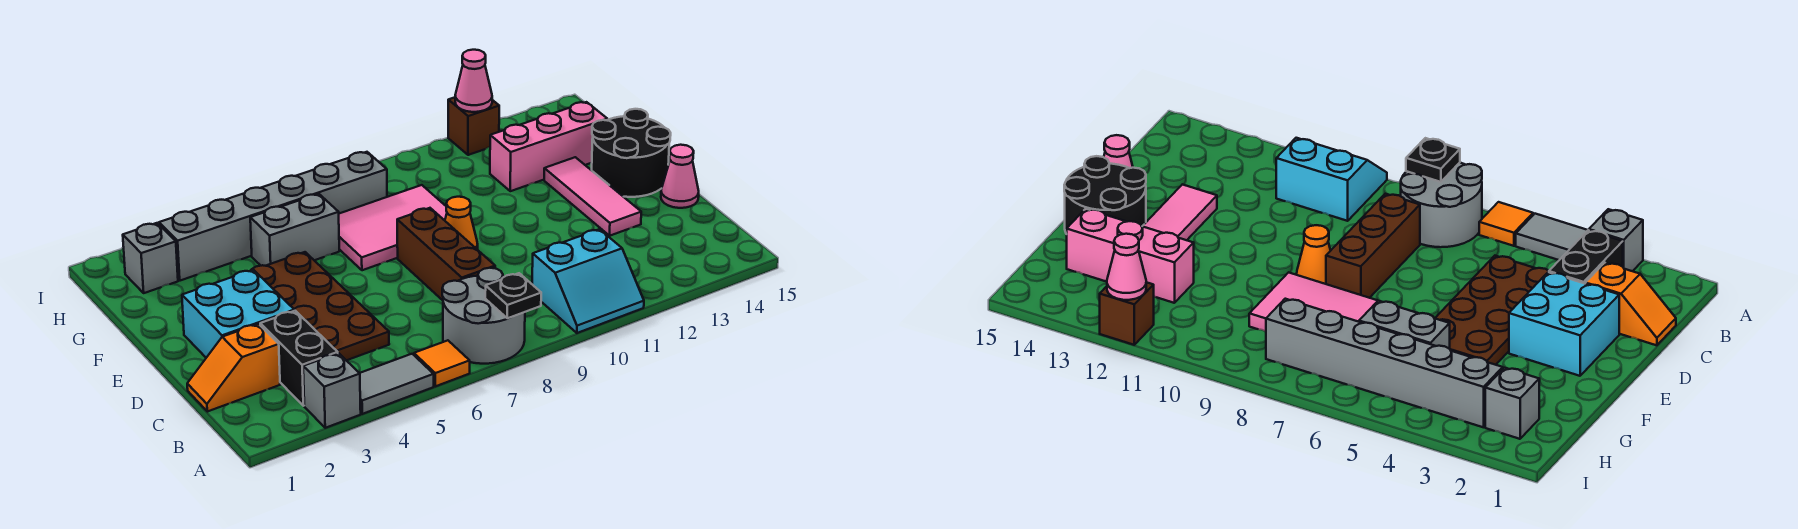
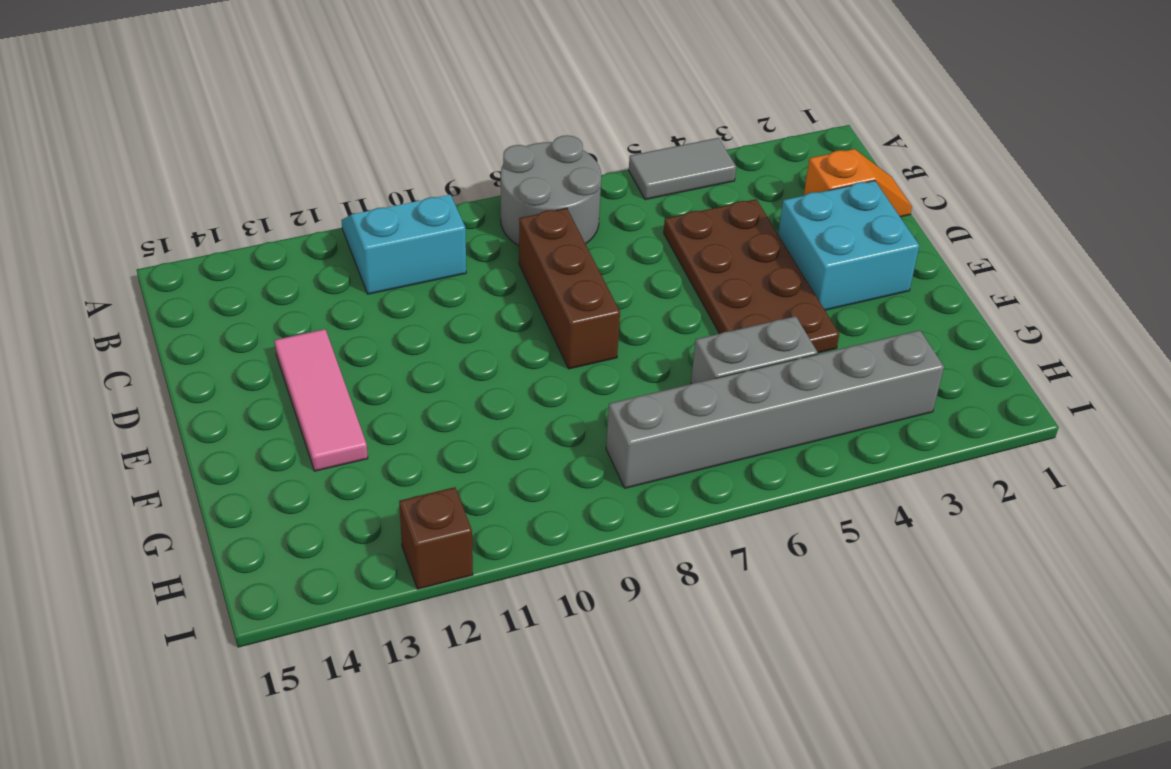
none -> grey brick A3 level 1
none -> orange tile A6 level 1
none -> black brick B3:C3 level 1

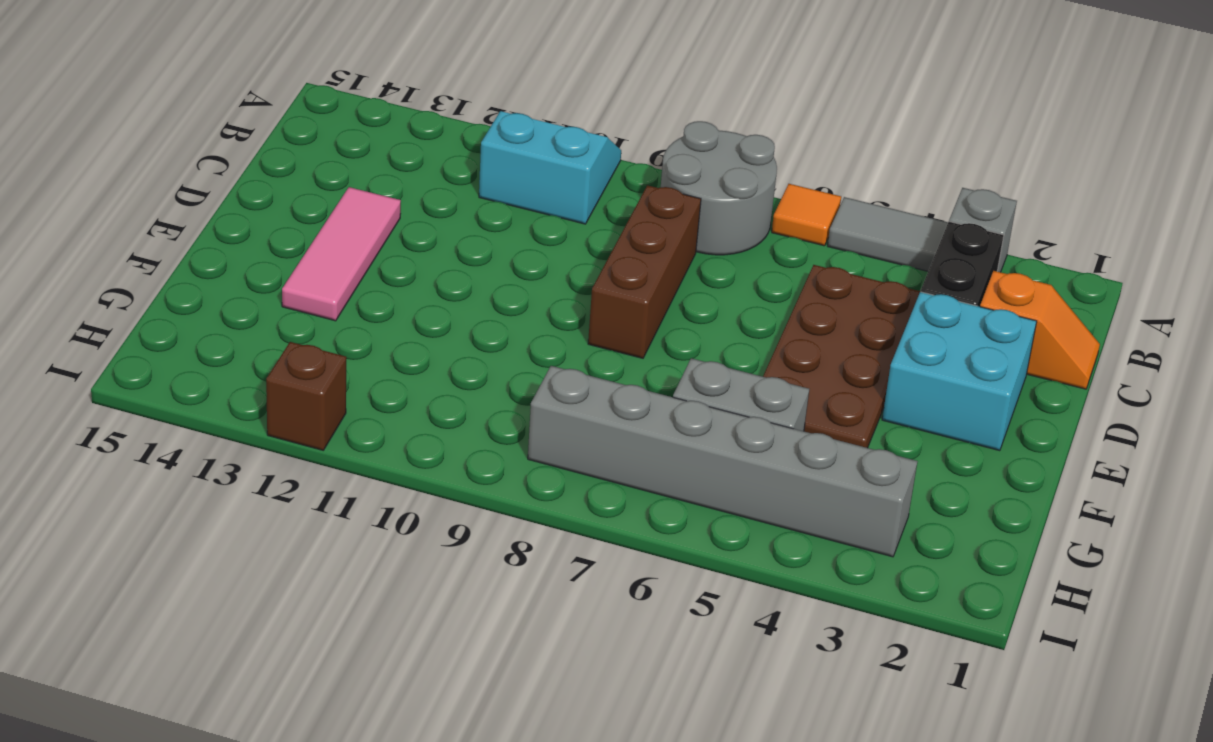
none -> pink cone D15 level 1
none -> orange cone E9 level 1
none -> black round brick E14:F15 level 1

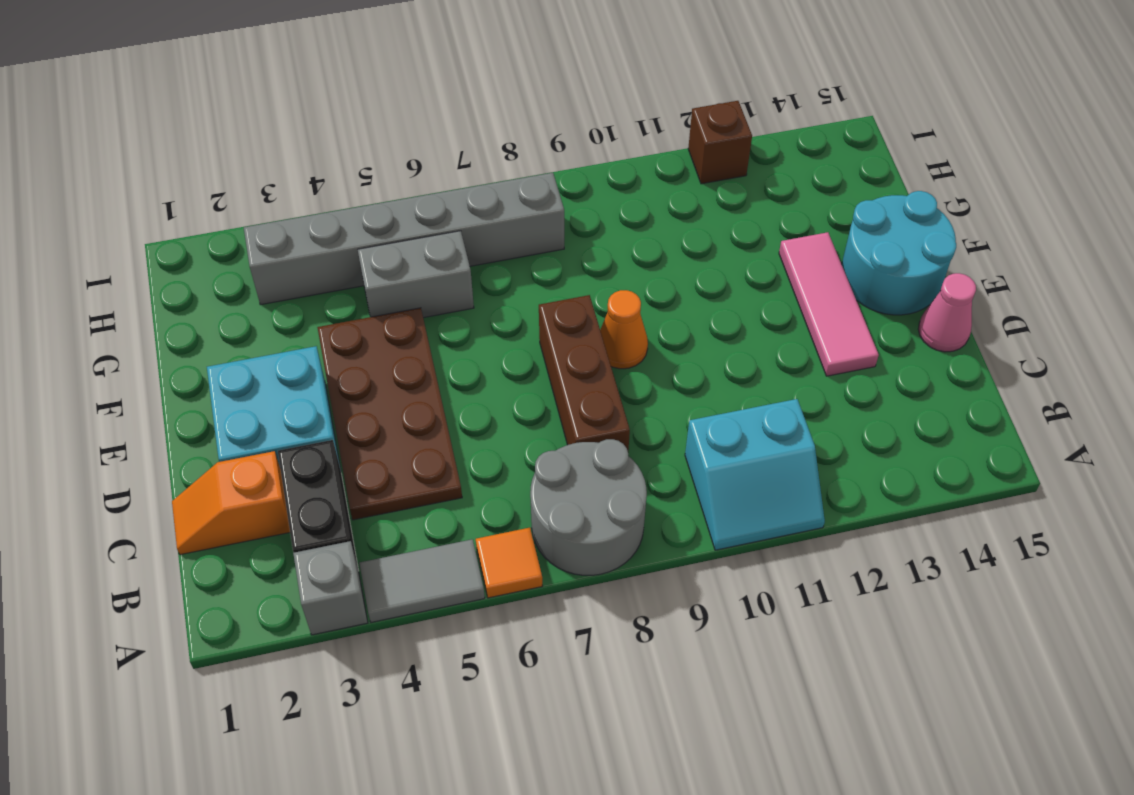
cyan round brick E14:F15 level 1 -> black round brick E14:F15 level 1
none -> pink tile F7:G9 level 1
none -> pink brick G12:G14 level 1
none -> grey brick H2 level 1

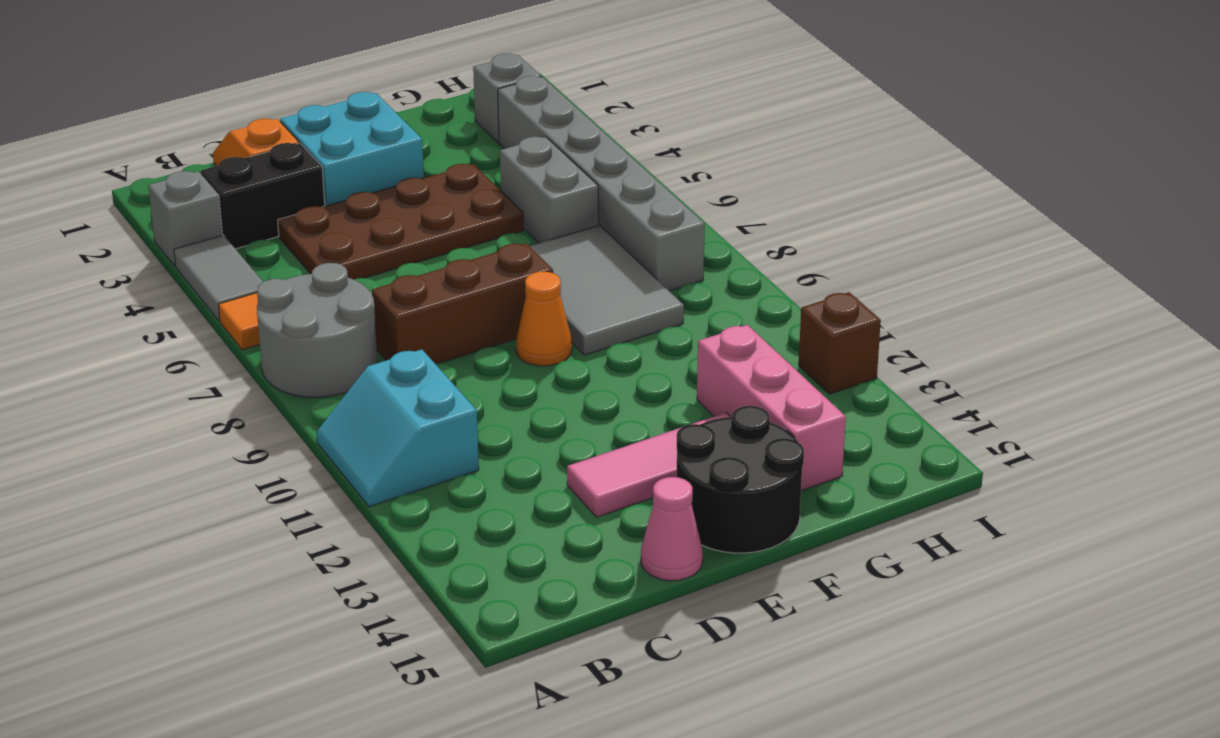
grey tile F7:G9 level 1 -> pink tile F7:G9 level 1
none -> black plate A8 level 2
none -> pink cone I12 level 2

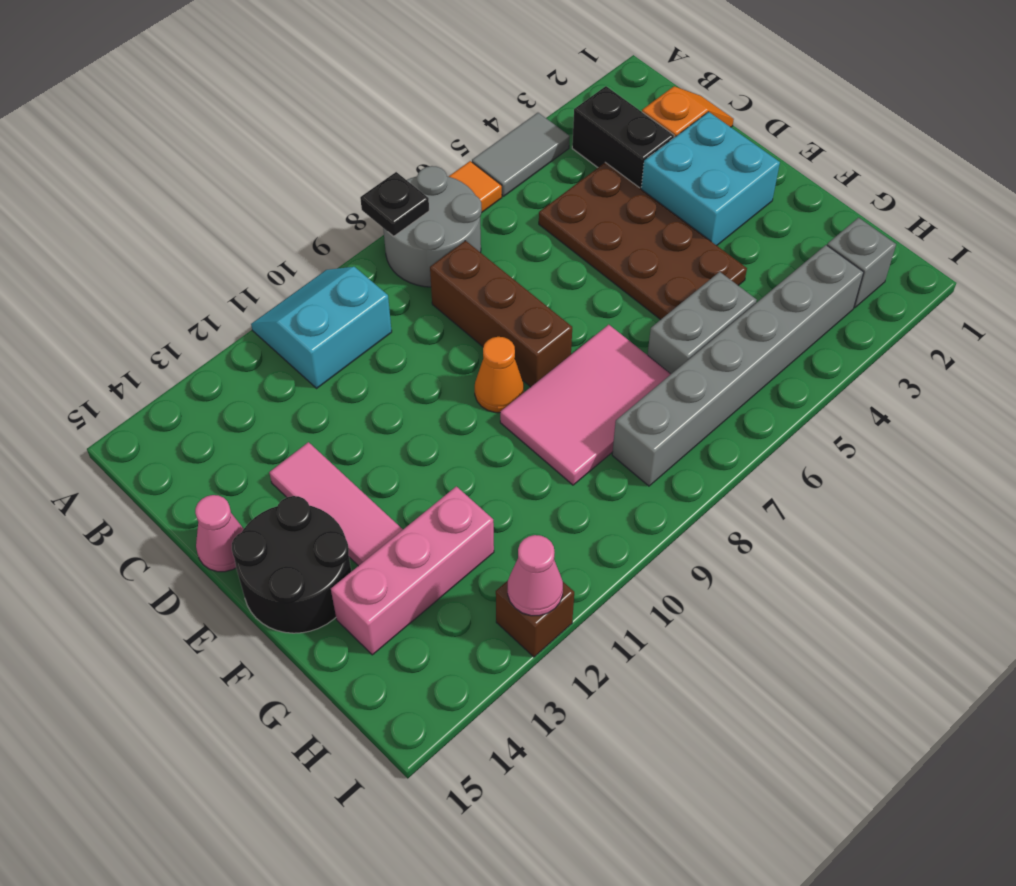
none -> grey brick A3 level 1

